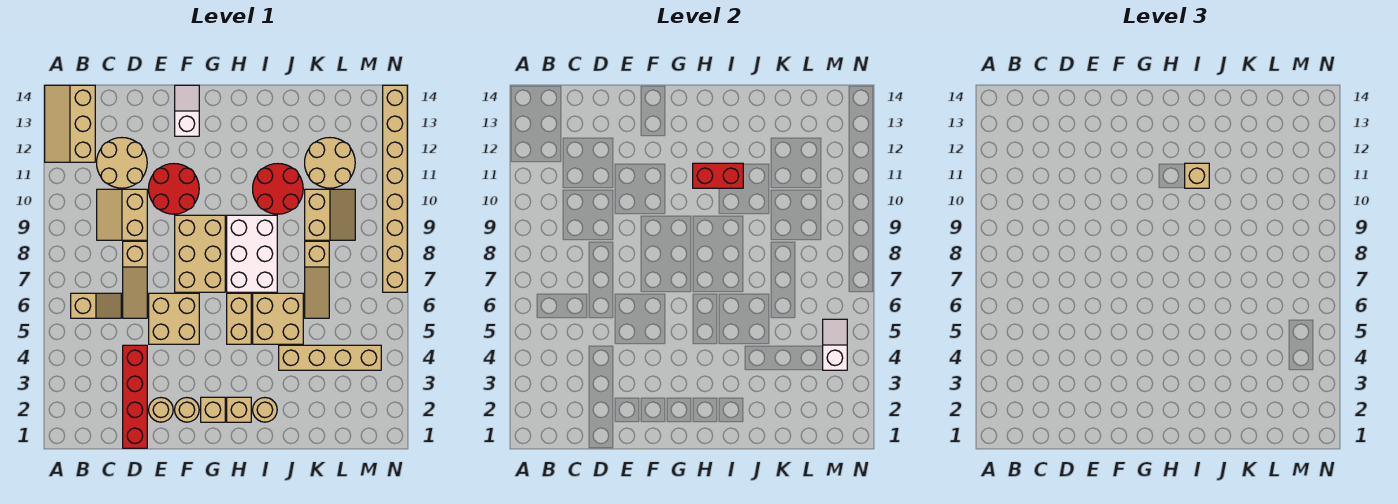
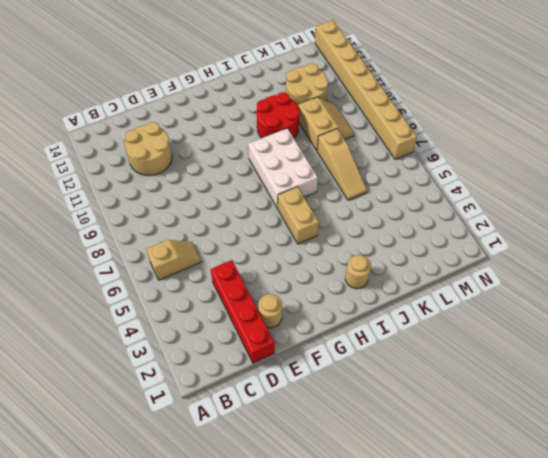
none -> tan slope A12:B14 level 1 top B
none -> tan slope C9:D10 level 1 top D
none -> tan slope D6:D8 level 1 top 8

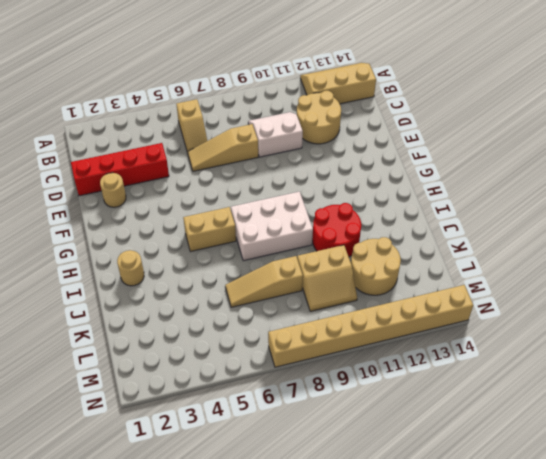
white slope C9:D10 level 1 top D -> tan slope C9:D10 level 1 top D
none -> tan brick E5:F6 level 1
none -> red round brick E10:F11 level 1
none -> tan round brick F2 level 1

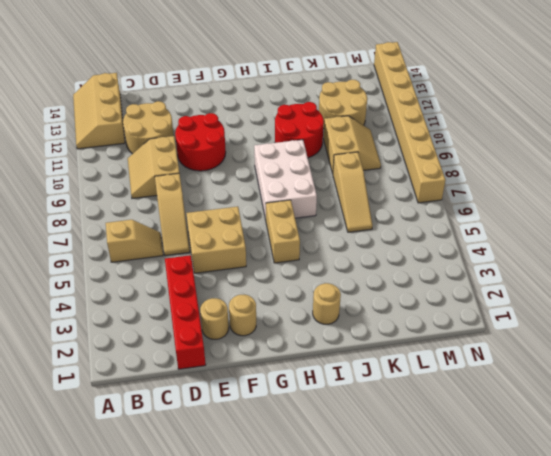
none -> tan brick F7:G9 level 1
none -> white slope F13:F14 level 1 top 13
none -> tan brick G2 level 1

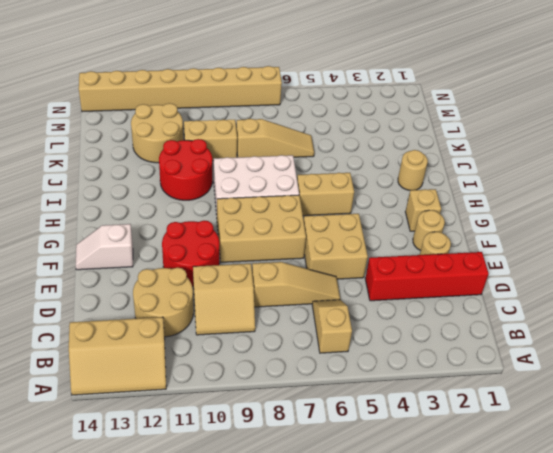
none -> tan brick H2 level 1
none -> tan brick I5:J6 level 1
none -> tan brick J4:M4 level 1

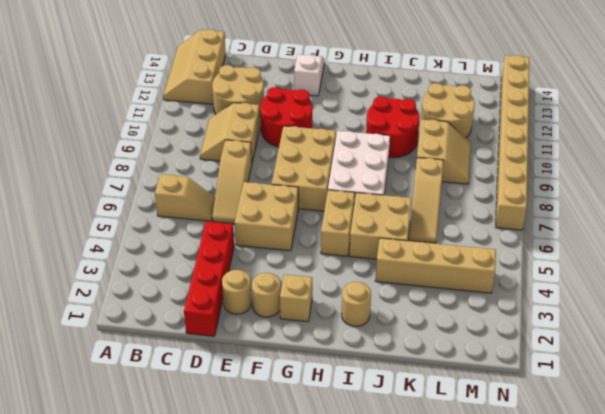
none -> tan brick H2 level 1
none -> red brick H11:I11 level 2
none -> white slope M4:M5 level 2 top 4

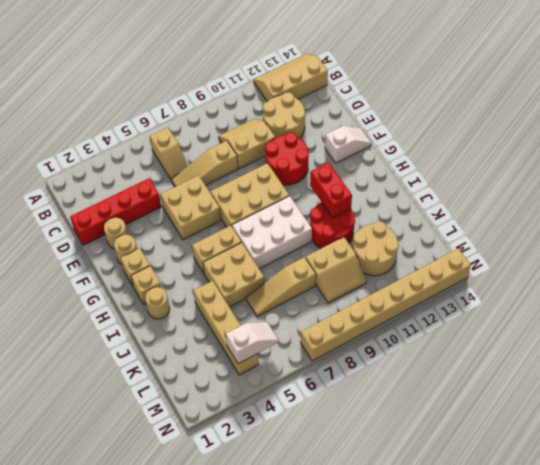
none -> tan brick I11 level 3

